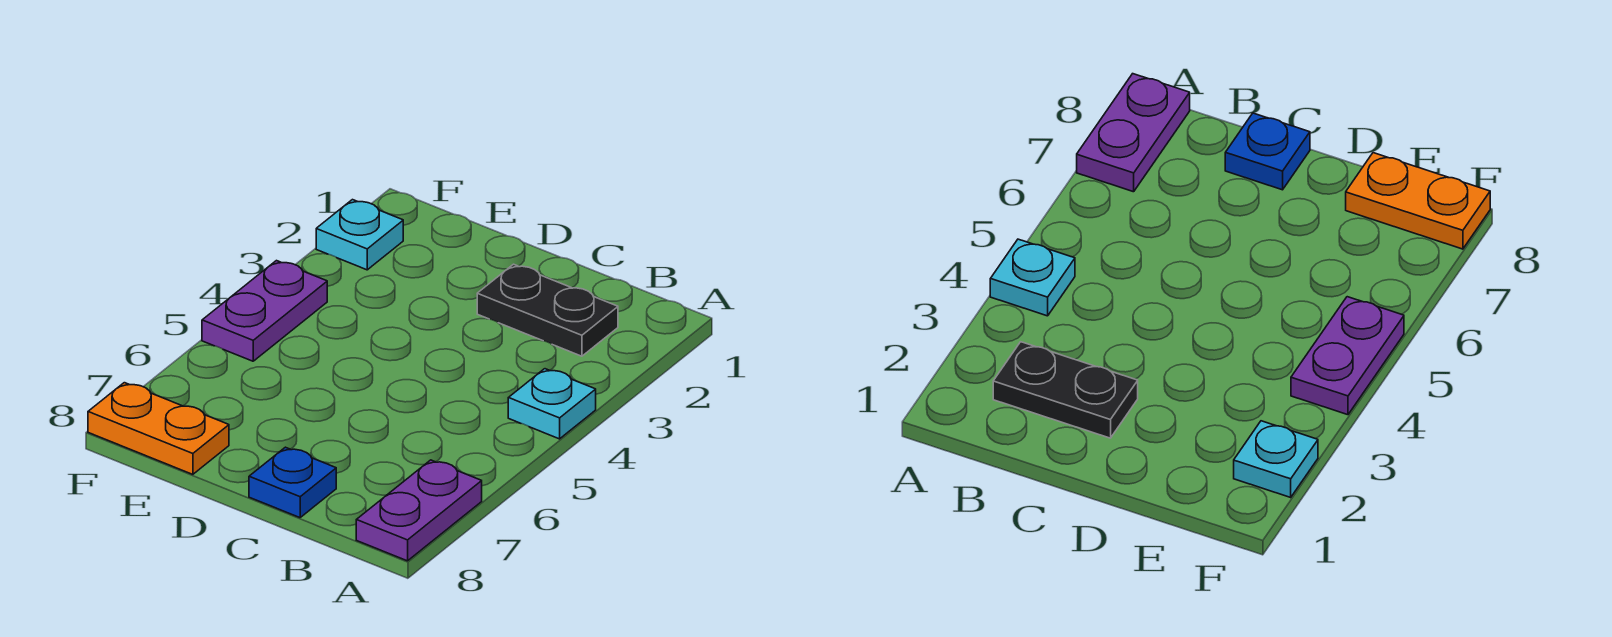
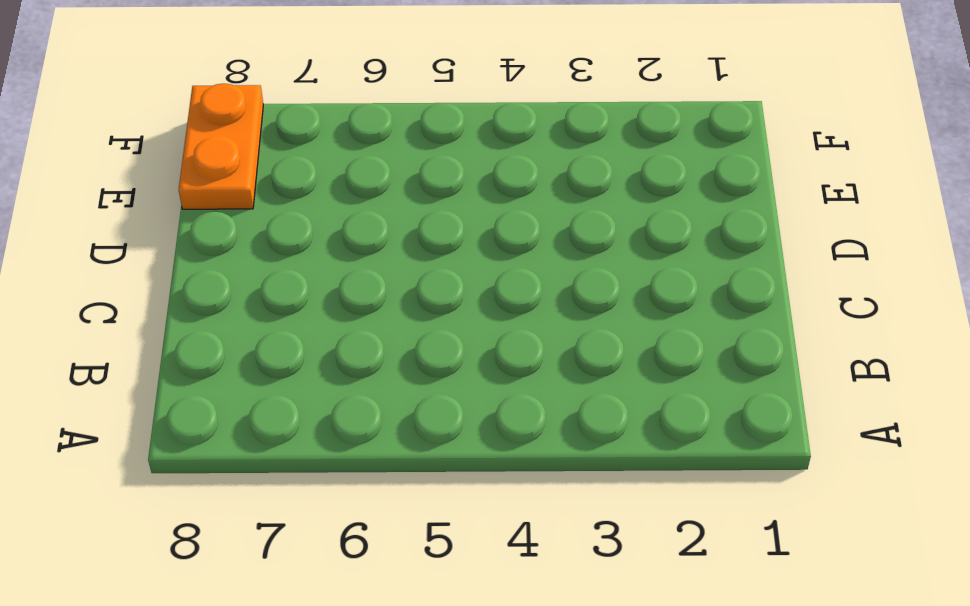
none -> cyan plate A4 level 1
none -> purple plate A7:A8 level 1

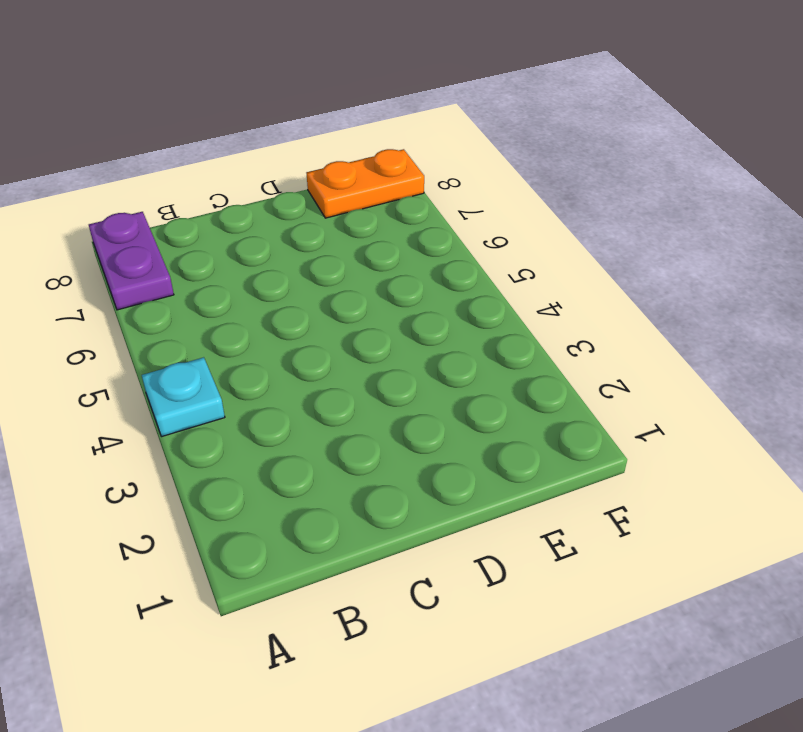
none -> black plate B2:C2 level 1
none -> blue plate C8 level 1

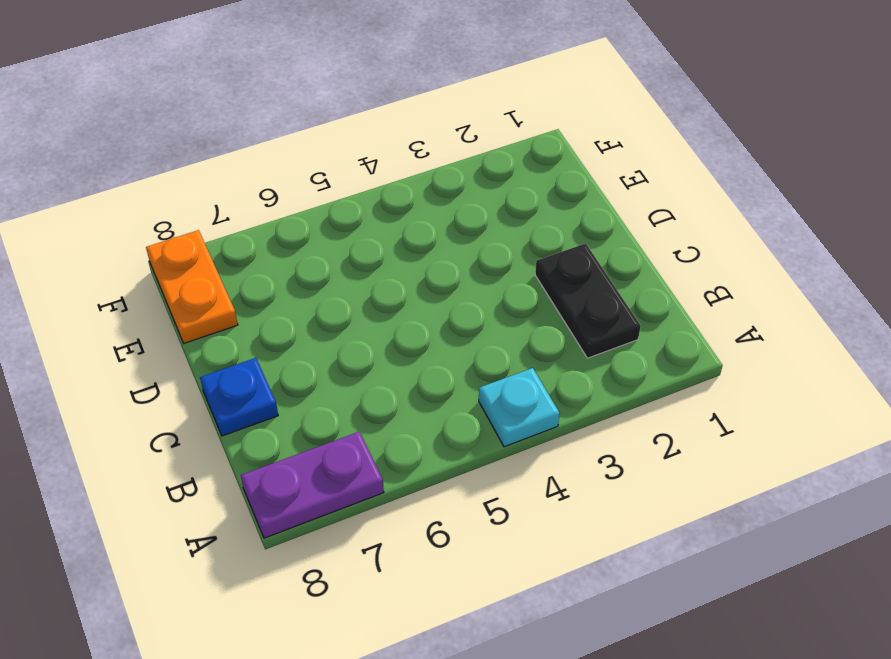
none -> cyan plate F2 level 1
none -> purple plate F4:F5 level 1

